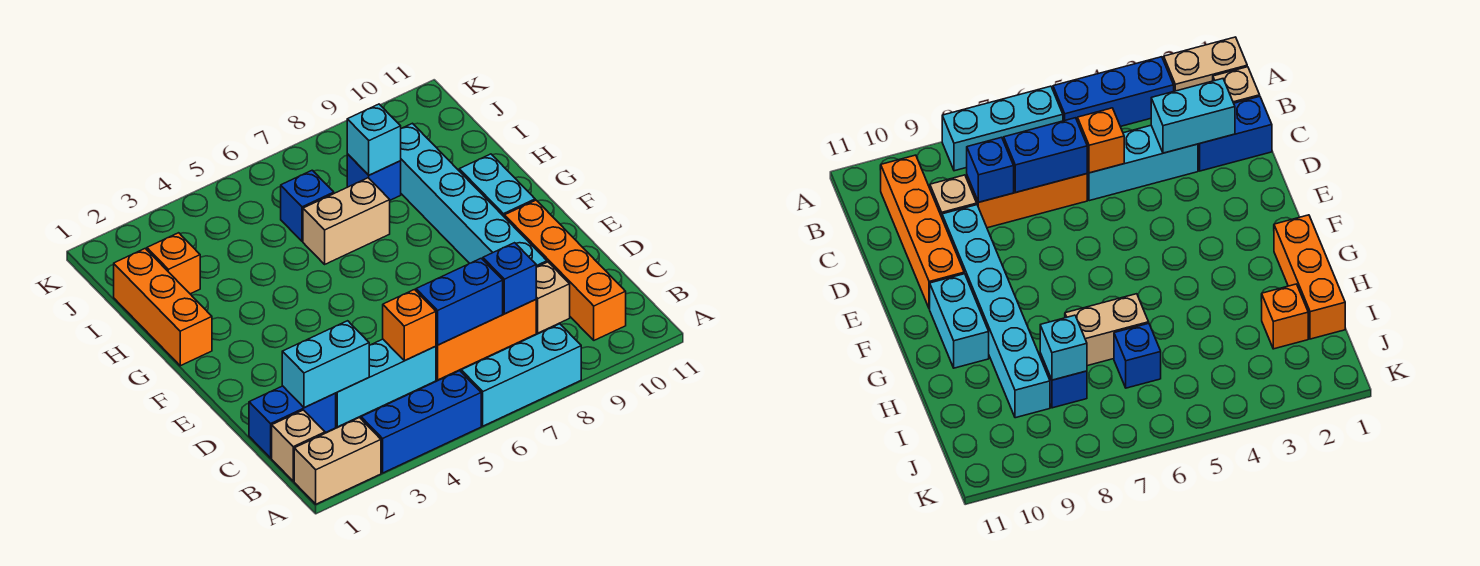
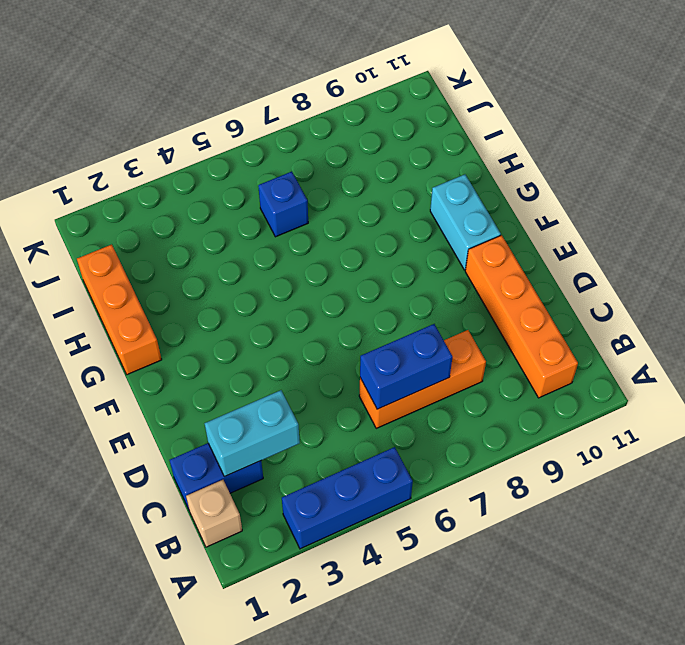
none -> tan brick A1:A2 level 1
none -> cyan brick A6:A8 level 1
none -> cyan brick C3:C5 level 1

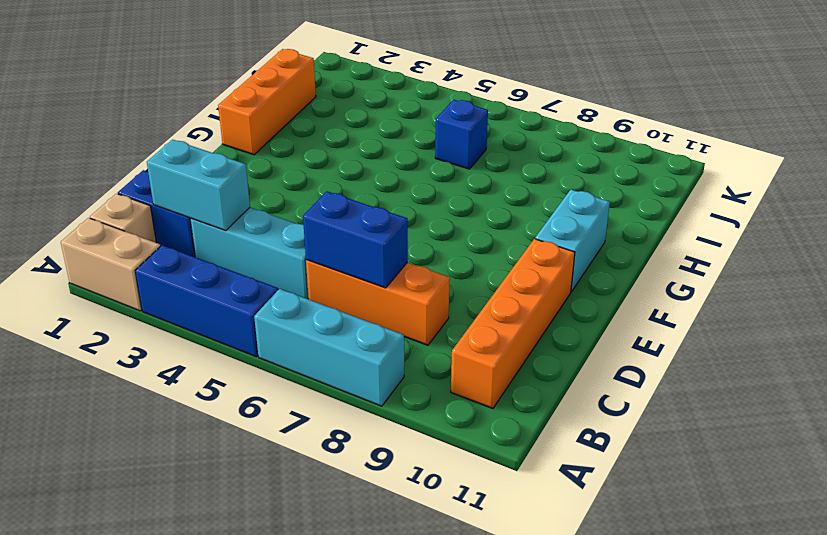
none -> tan brick C9 level 1
none -> cyan brick D9:I9 level 1
none -> tan brick H6:H7 level 1

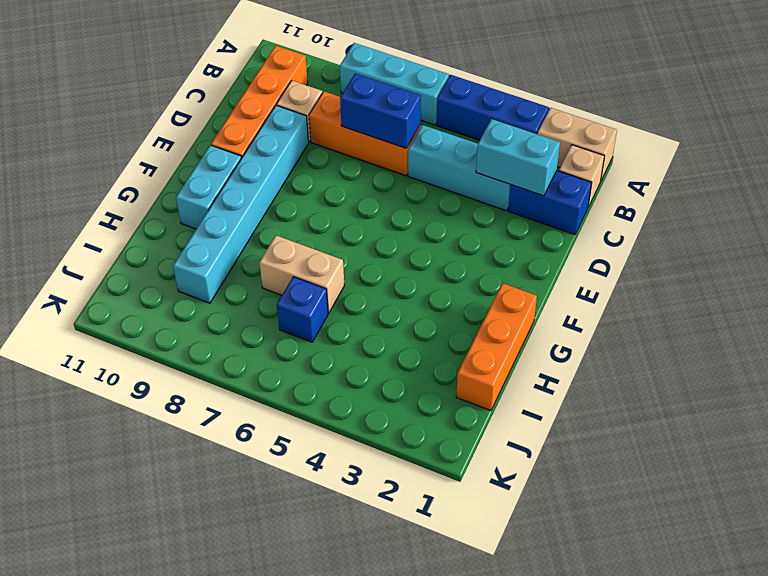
none -> orange brick I2 level 1
none -> blue brick I8 level 1
none -> orange brick C5 level 2

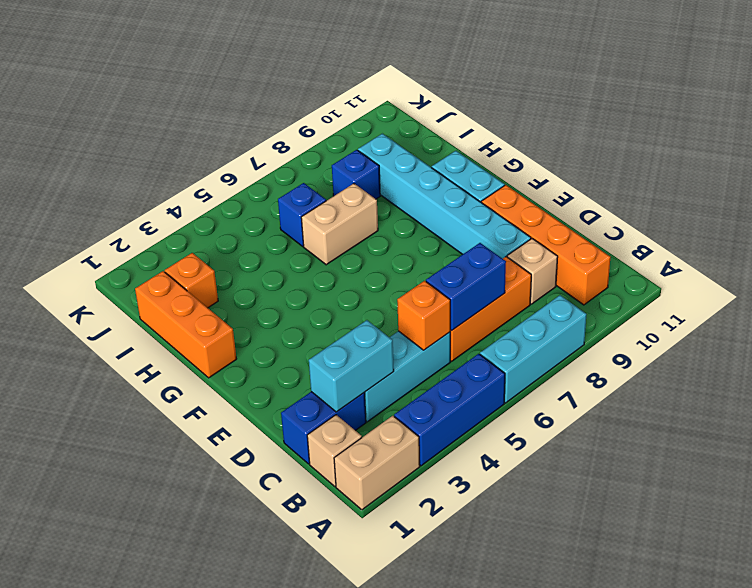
none -> blue brick C8 level 2
none -> cyan brick I8 level 2

